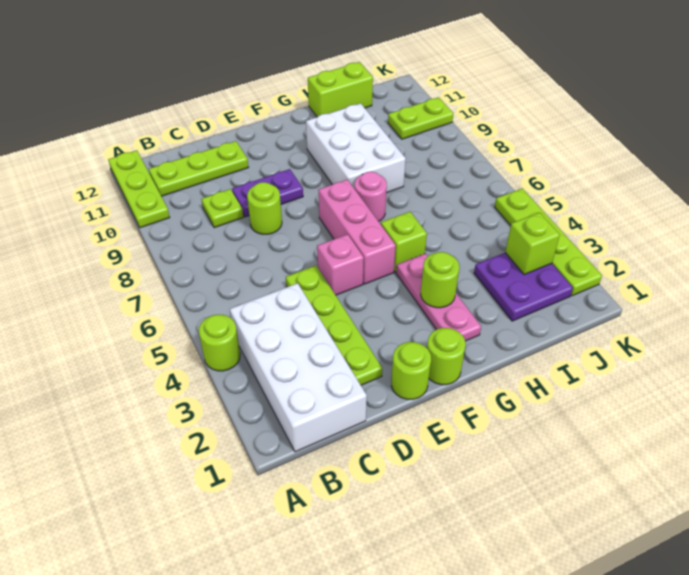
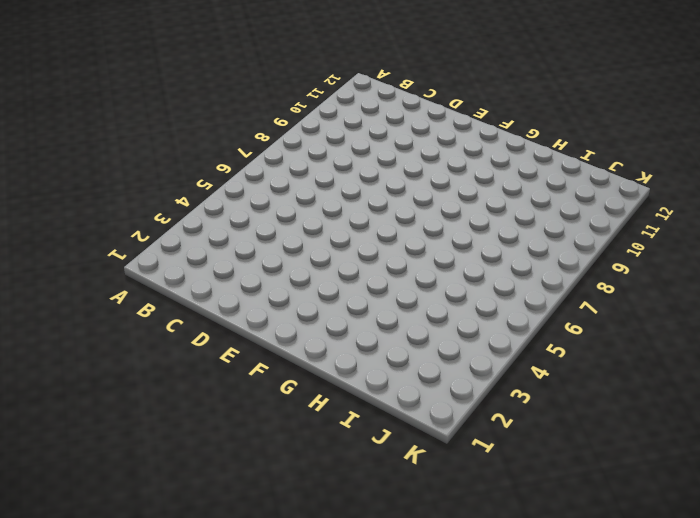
none -> lime round brick A4 level 1
none -> lime plate A10:A12 level 1
none -> white brick B1:C4 level 1

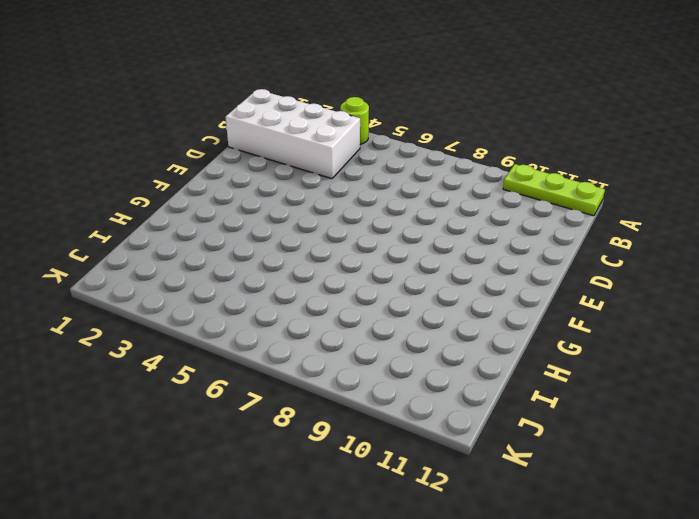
none -> lime plate B11:D11 level 1
none -> lime plate C9 level 1
none -> lime plate D2:D5 level 1

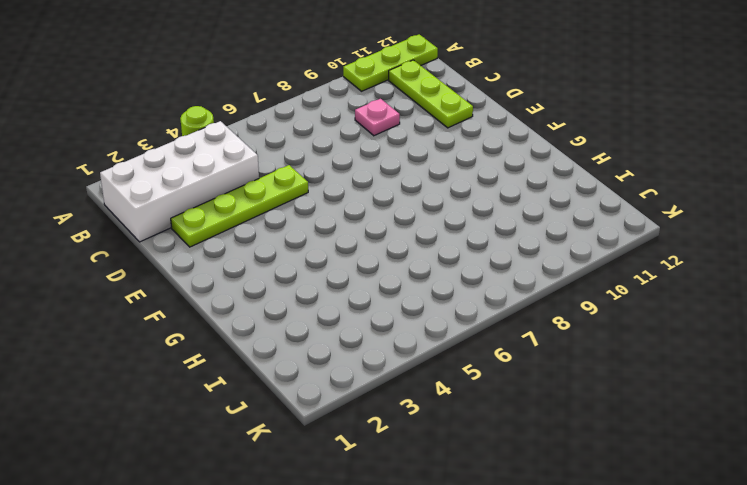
pink plate C9 level 1 -> lime plate C9 level 1
none -> lime round brick D8 level 1
none -> purple plate D9:E9 level 1
none -> lime round brick E1 level 1

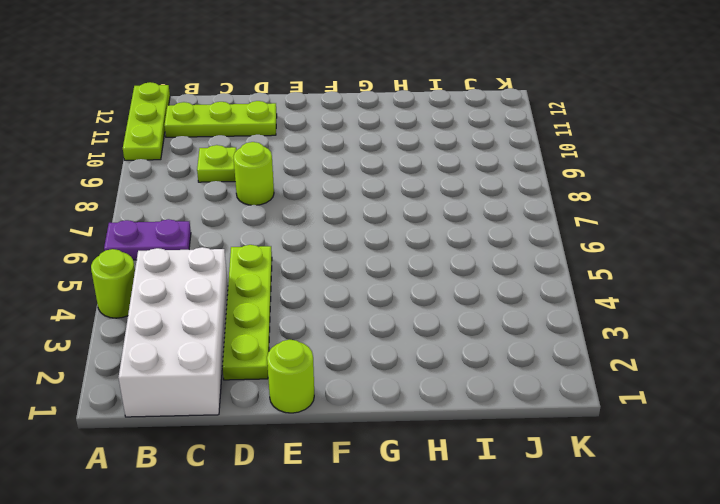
purple plate A6:B6 level 1 -> purple plate D9:E9 level 1
none -> pink brick E5 level 1
none -> lime round brick F1 level 1
none -> pink brick F5:F7 level 1

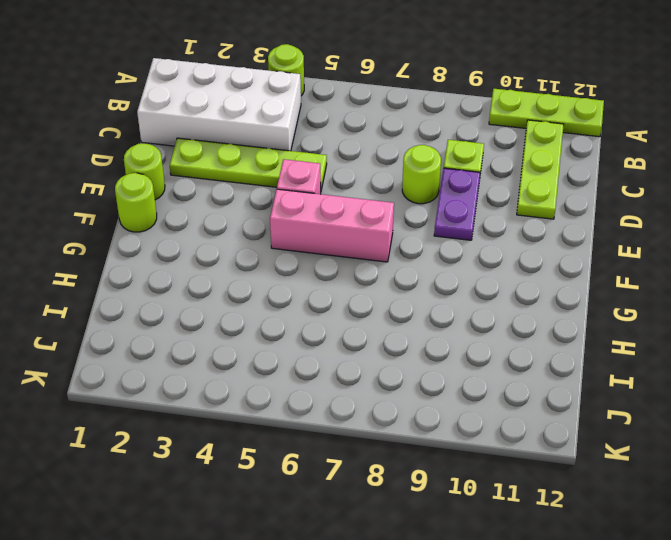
none -> pink plate G2:G4 level 1
none -> lime brick G5 level 1
none -> pink round brick G7 level 1

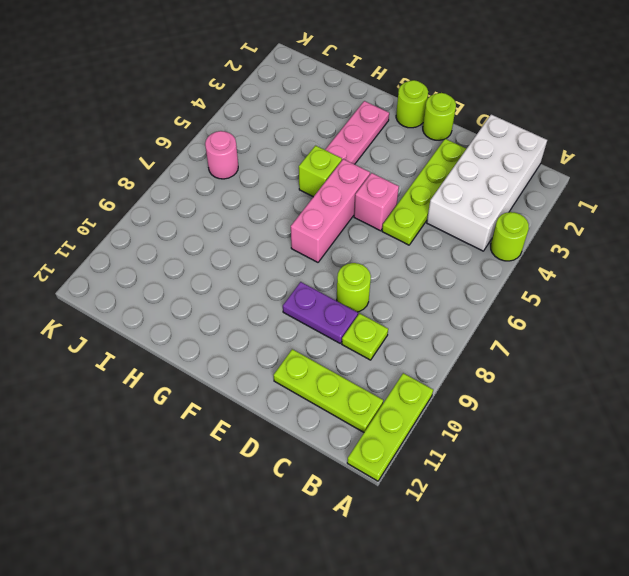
pink round brick J6 level 1 -> pink round brick G7 level 1
none -> white brick G8:H10 level 1
none -> lime brick H12:I12 level 1
none -> purple plate I2:J3 level 1

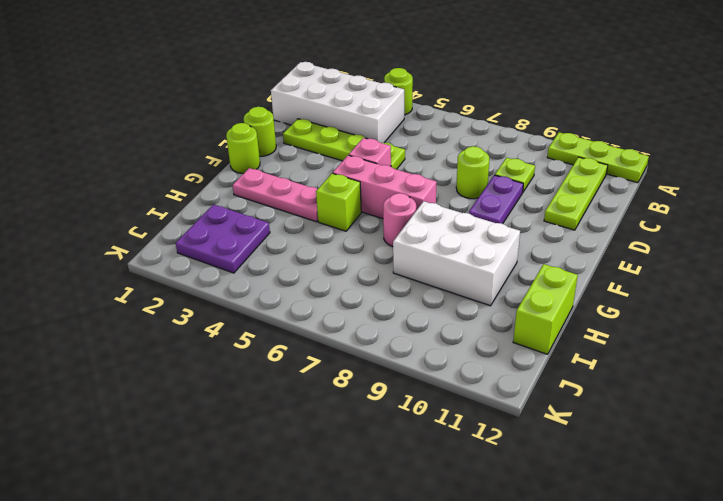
none -> lime plate J10:K10 level 1
none -> lime plate K2:K5 level 1
none -> lime round brick G3 level 2

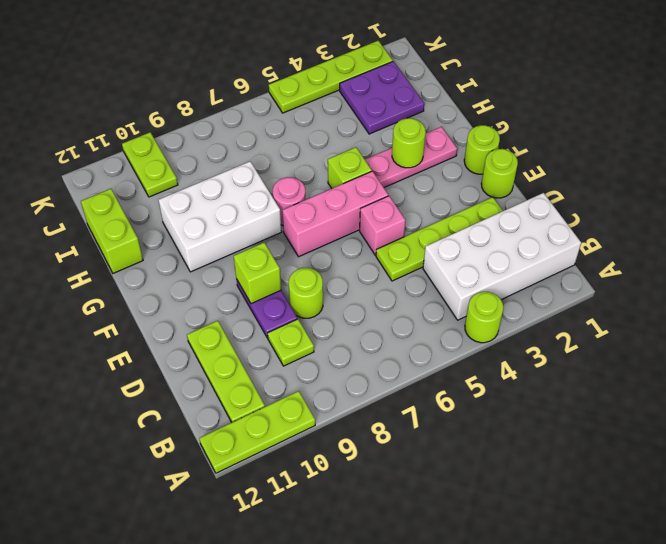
lime brick E9 level 2 -> lime brick J3 level 2

